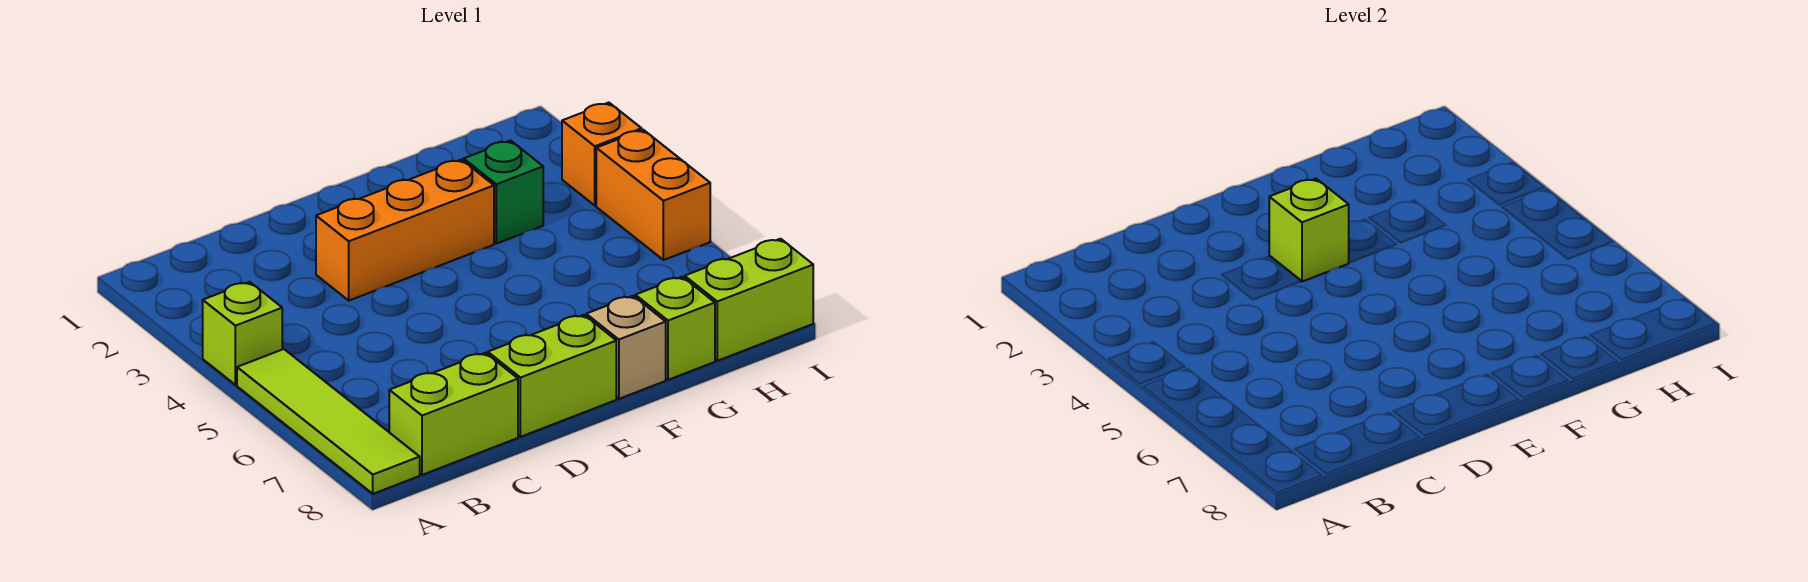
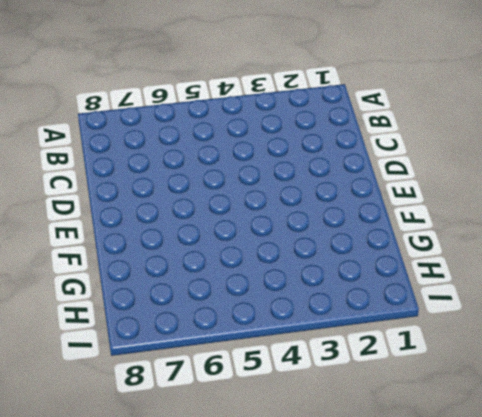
none -> lime brick A4 level 1
none -> lime tile A5:A8 level 1
none -> lime brick B8:C8 level 1

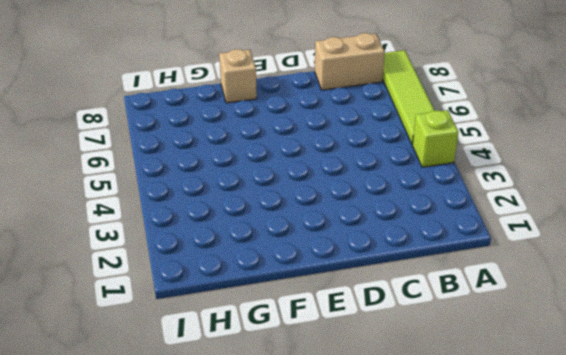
tan brick B8:C8 level 1 -> lime brick B8:C8 level 1
none -> orange brick D3:F3 level 1
none -> lime brick D8:E8 level 1
none -> green brick G3 level 1

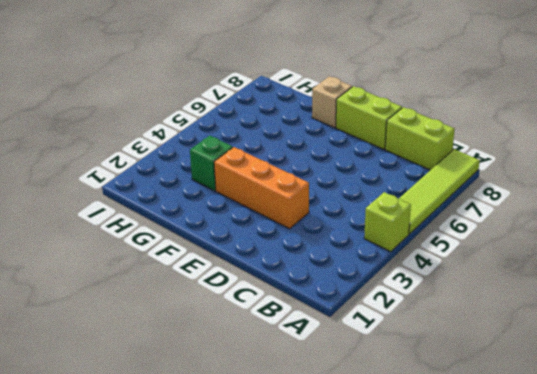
none -> lime brick G8 level 1
none -> lime brick H8:I8 level 1
none -> orange brick I3 level 1

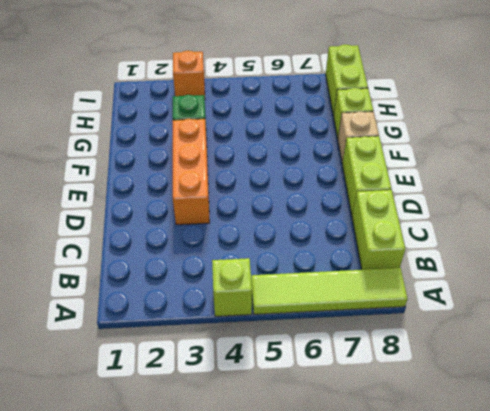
none -> orange brick I4:I5 level 1
none -> lime brick E3 level 2

